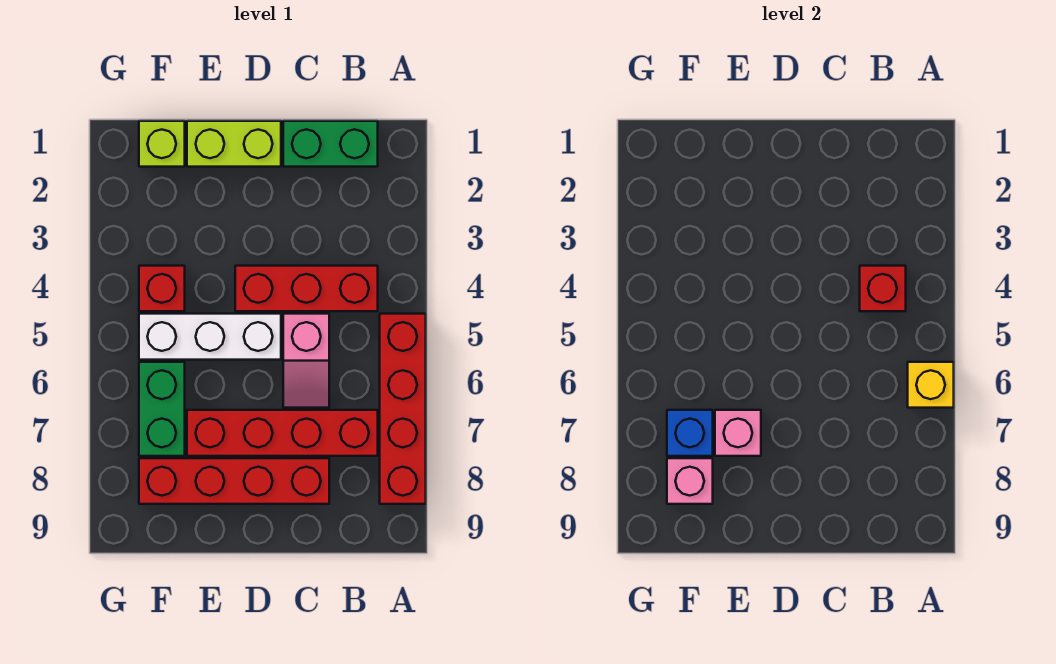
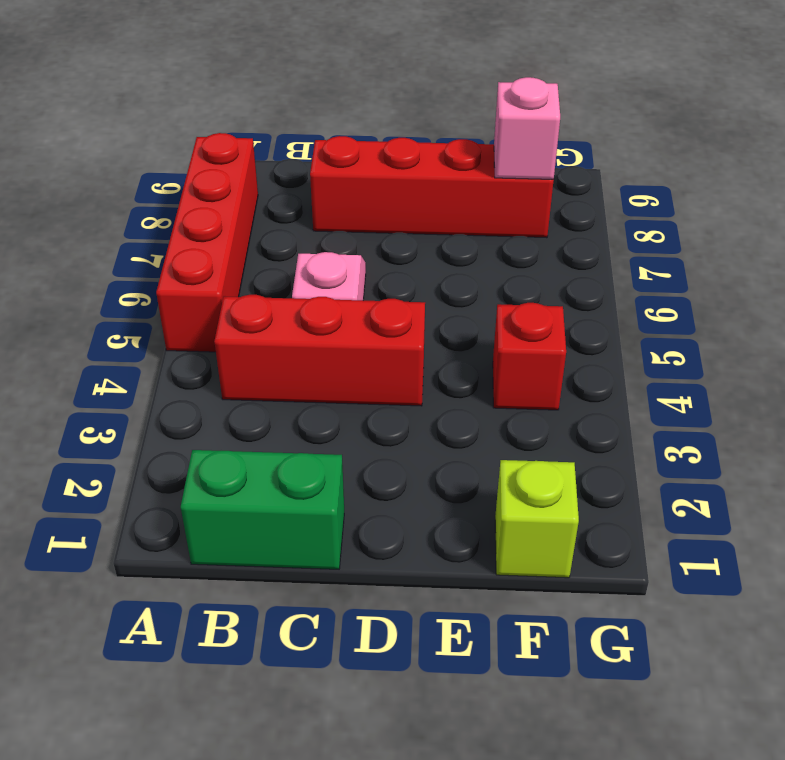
none -> red brick B7:E7 level 1
none -> lime brick D1:E1 level 1
none -> white brick D5:F5 level 1

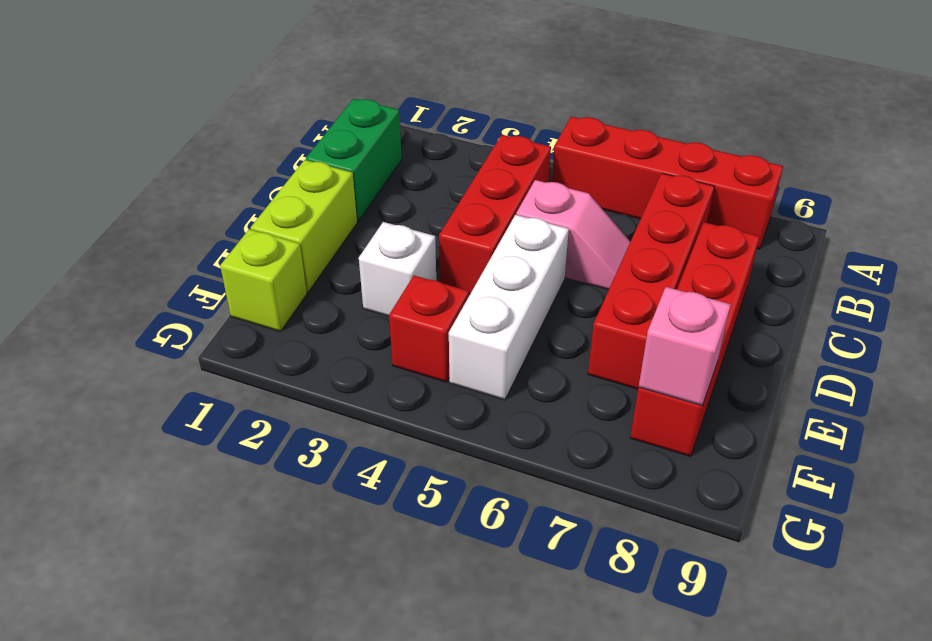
white brick E3 level 1 -> none
none -> green brick F6:F7 level 1
none -> yellow brick A6 level 2
none -> red brick B4 level 2

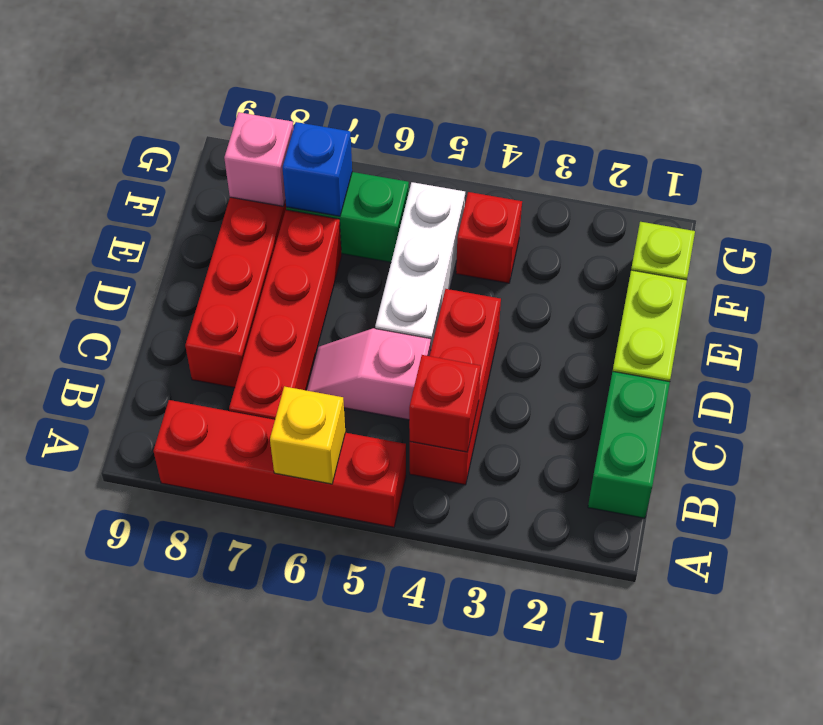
none -> pink brick E7 level 2

